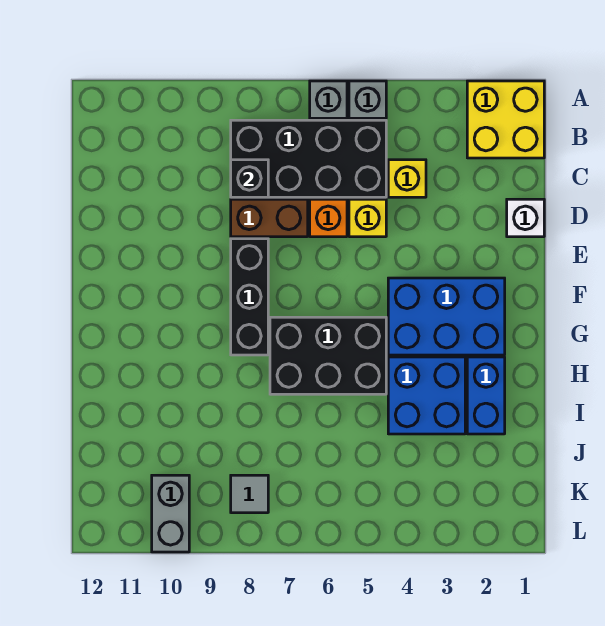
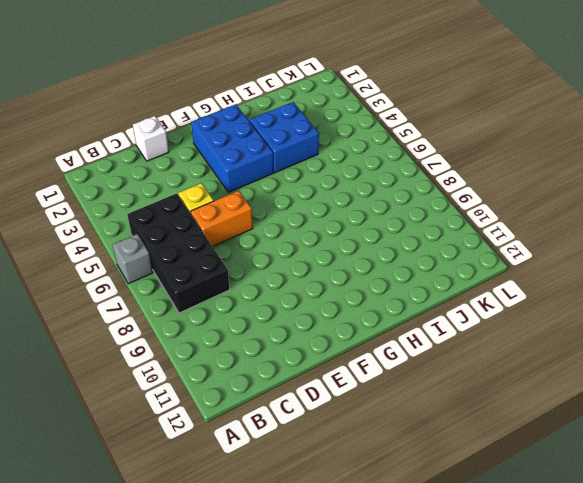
orange brick D6:E6 level 1 -> orange brick D6 level 1
none -> yellow brick A1:B2 level 1
none -> grey brick A5 level 1
none -> yellow brick C4 level 1

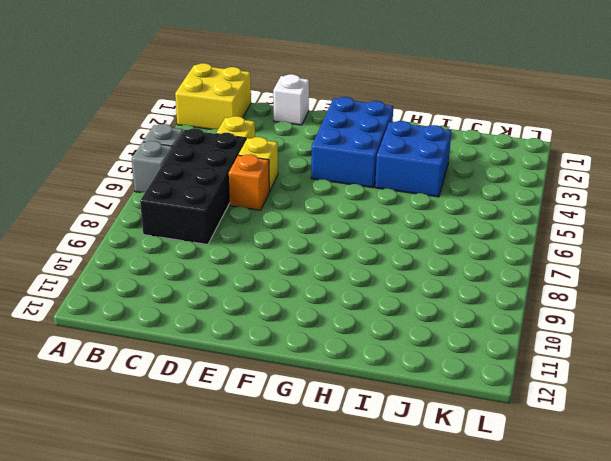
none -> brown brick D7:D8 level 1
none -> black brick E8:G8 level 1
none -> black brick G5:H7 level 1

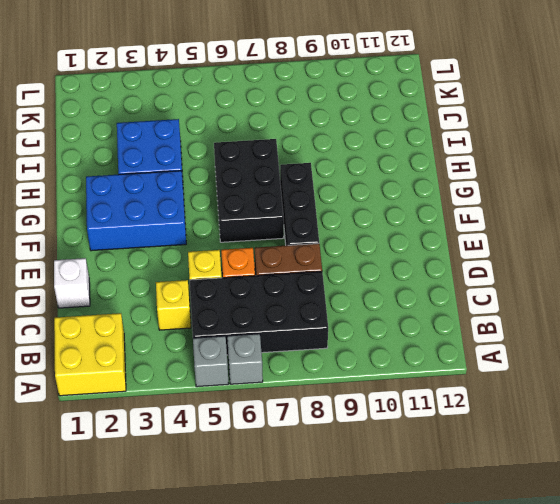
black brick F6:H7 level 1 -> black brick G5:H7 level 1
none -> blue brick H2:I2 level 1
none -> grey tile K8 level 1
none -> grey brick K10:L10 level 1

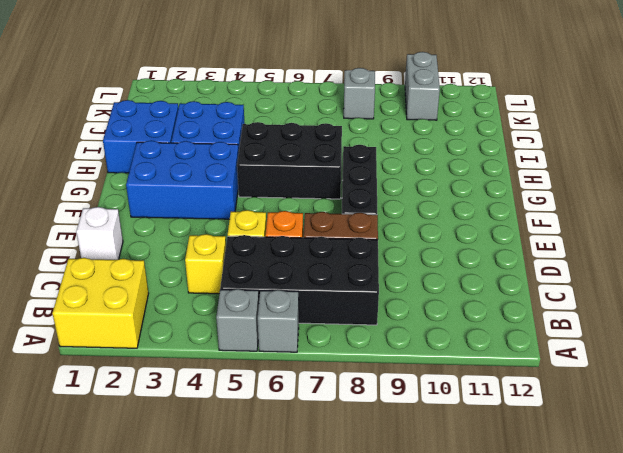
blue brick H1:I2 level 1 -> blue brick H2:I2 level 1
grey brick K8 level 1 -> grey tile K8 level 1
none -> black brick C8 level 2

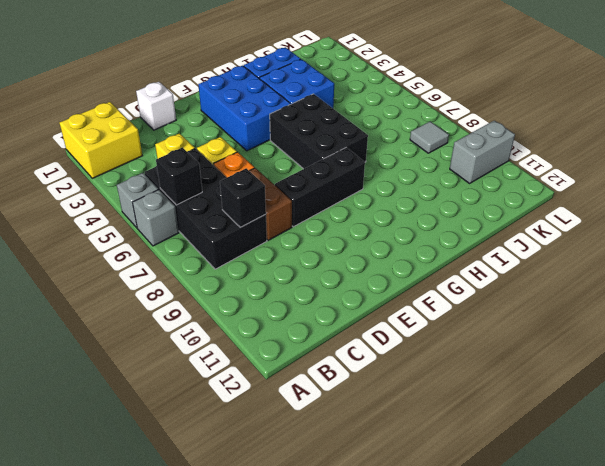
black brick B6 level 2 -> none

